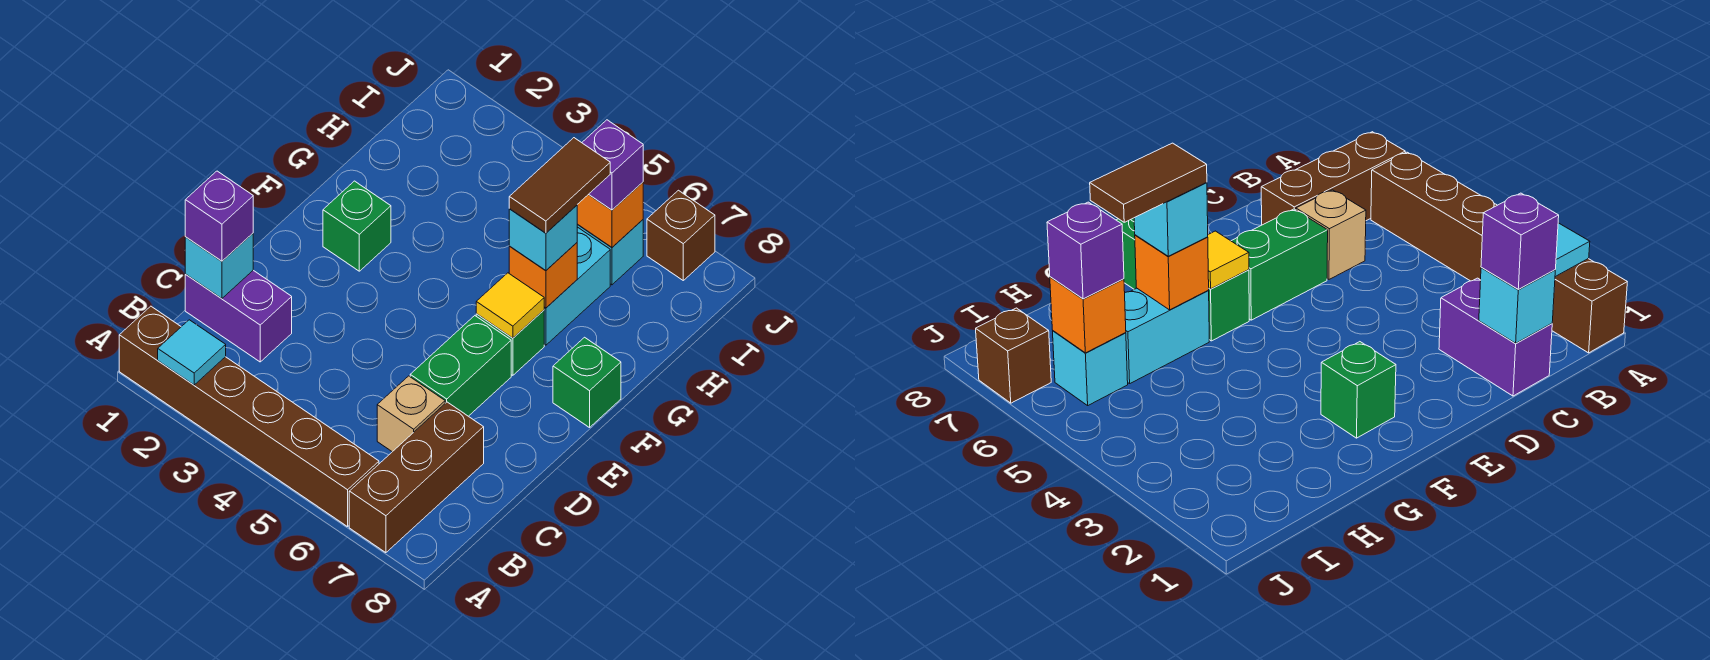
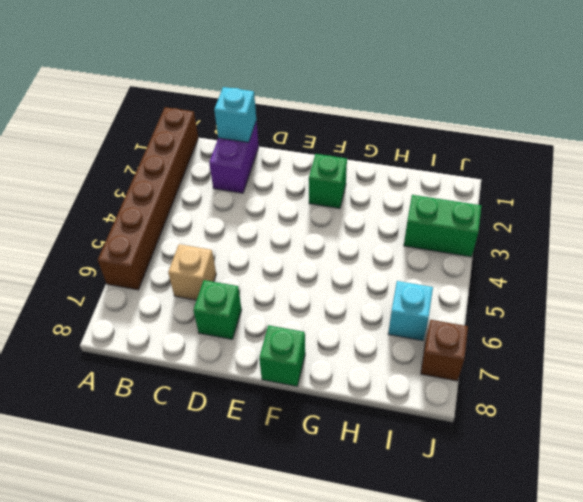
green brick D7 level 1 -> green brick F6 level 1
green brick I3:J3 level 1 -> green brick D6:E6 level 1
none -> brown brick A7:C7 level 1
none -> cyan brick G6:H6 level 1
none -> cyan tile A2 level 2

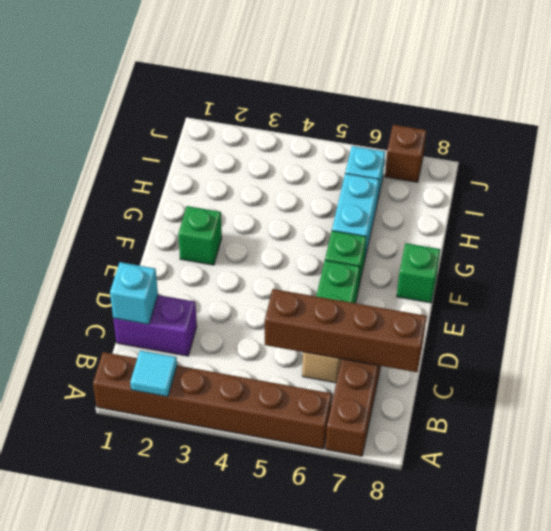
brown brick C5:C8 level 2 -> none
none -> yellow tile F6 level 2
none -> orange brick G6 level 2
none -> orange brick I6 level 2

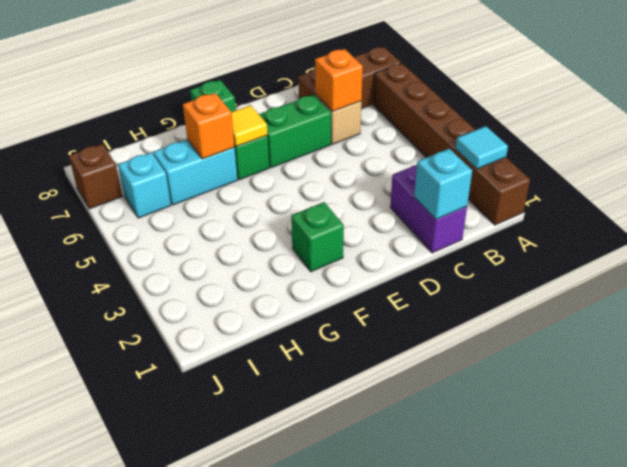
orange brick C6 level 2 -> orange brick I6 level 2
none -> purple brick C1 level 3
none -> cyan brick G6 level 3
none -> purple brick I6 level 3

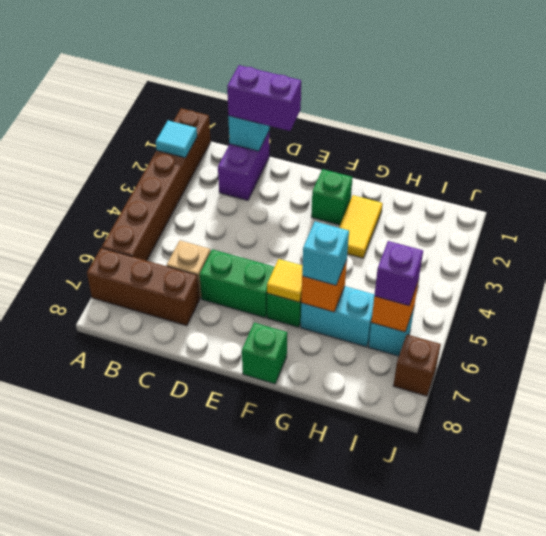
purple brick C1:D1 level 3 -> purple brick C1 level 3
yellow tile G2:G3 level 1 -> none
none -> brown tile G6:H6 level 4

